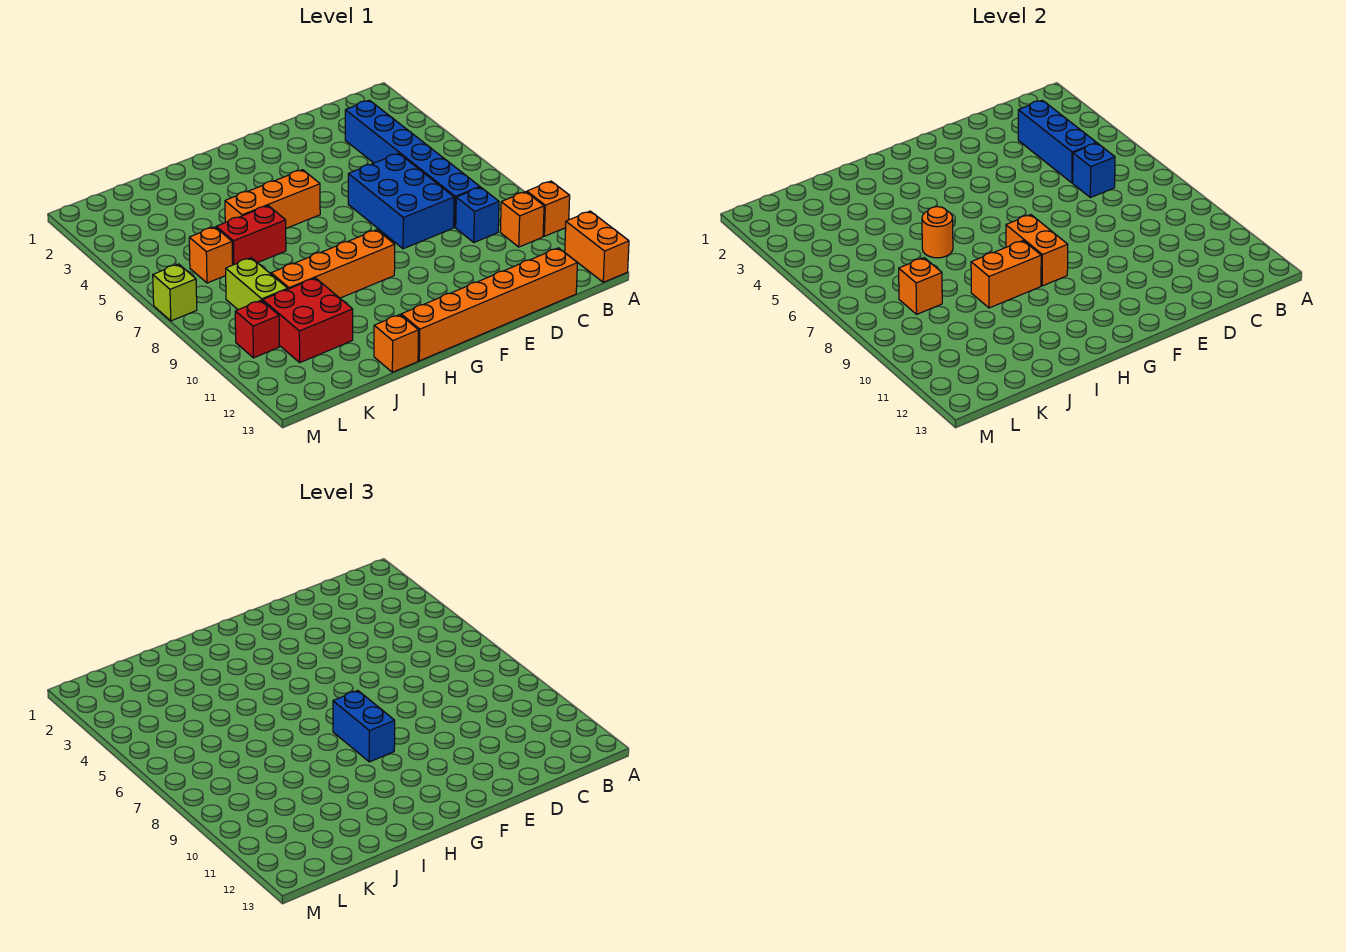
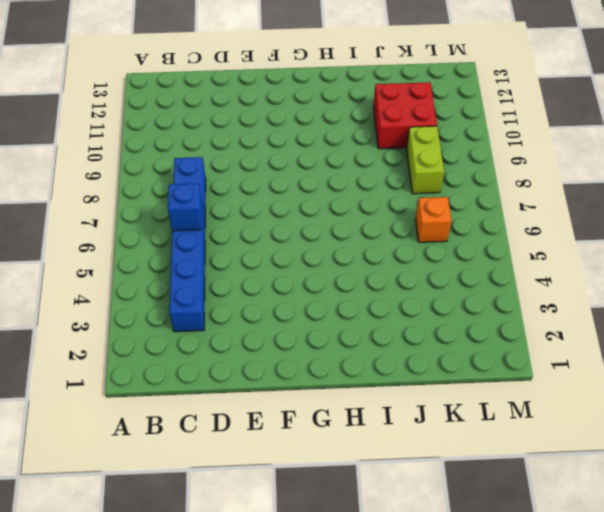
none -> orange brick A10 level 1
none -> orange brick A12:A13 level 1
none -> orange brick B10 level 1

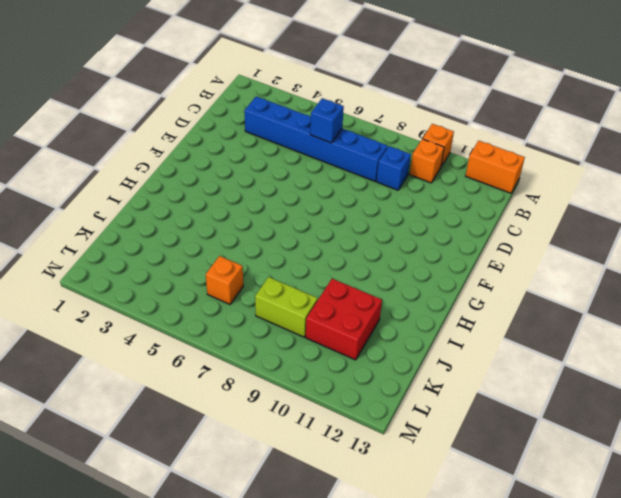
none -> orange brick C13:H13 level 1
none -> blue brick D6:E8 level 1
none -> orange brick G5:I5 level 1

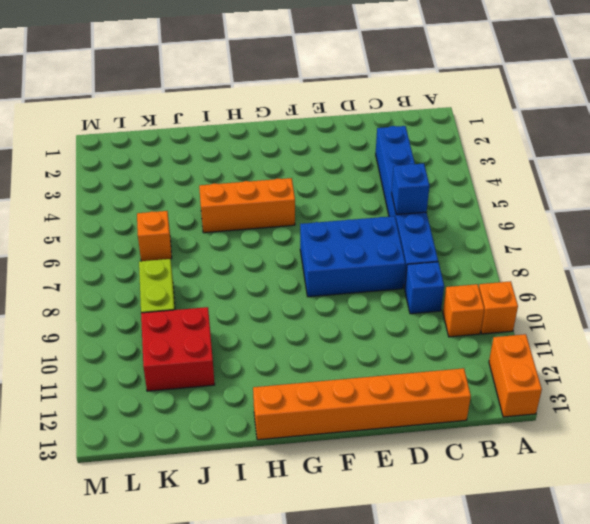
blue brick D7:F8 level 1 -> blue brick D6:E8 level 1
none -> orange brick G9:J9 level 1
none -> red brick I6:J6 level 1
none -> orange brick I13 level 1

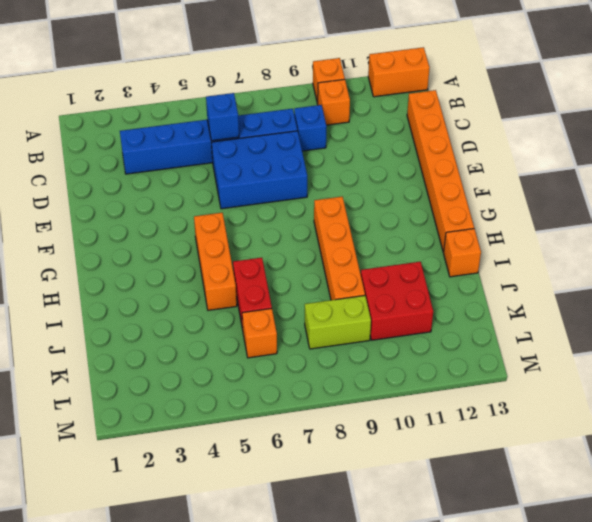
none -> red brick L10 level 1
none -> lime brick M7 level 1
none -> blue brick C3:C5 level 2

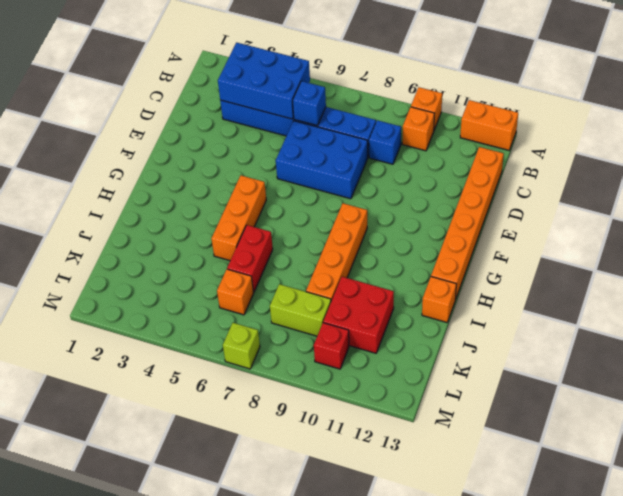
blue brick B3:C5 level 2 -> blue brick C3:C5 level 2
none -> orange brick G8:G9 level 2
none -> orange brick H9:I9 level 2
none -> orange round brick I6 level 2

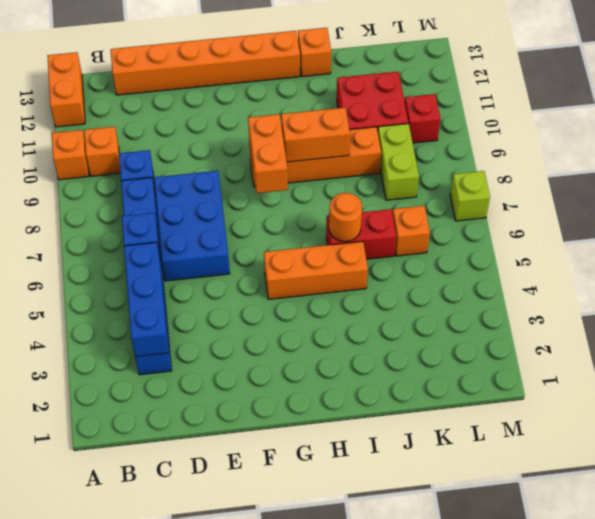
none -> orange brick K8 level 2
none -> blue brick G8:G9 level 3

